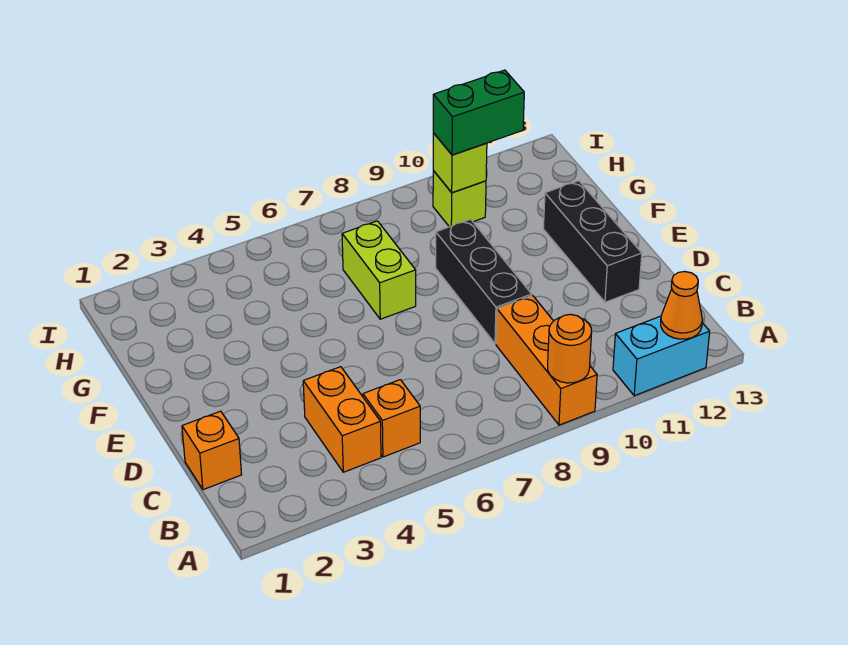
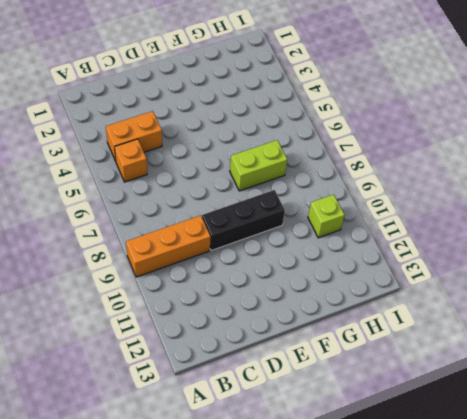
none -> cyan brick A11:A12 level 1
none -> orange brick C1 level 1
none -> black brick D12:F12 level 1

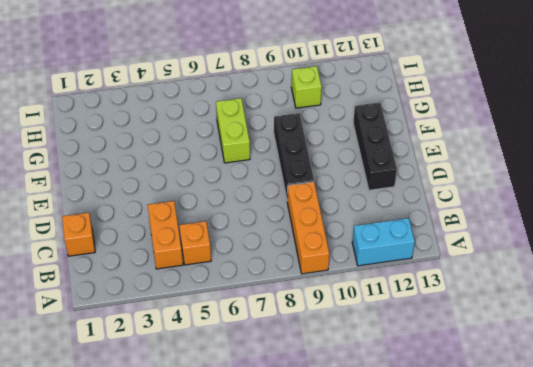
none -> orange round brick A9 level 2
none -> orange cone A12 level 2
none -> lime brick H10 level 2

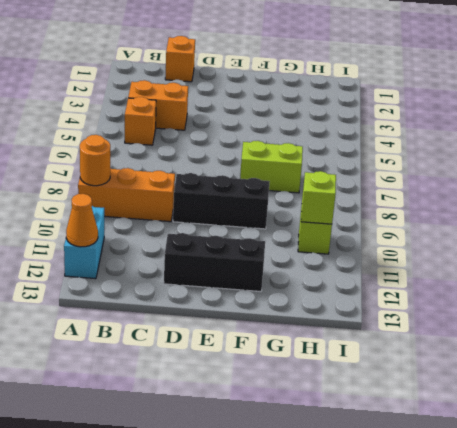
none -> green brick H10:H11 level 3

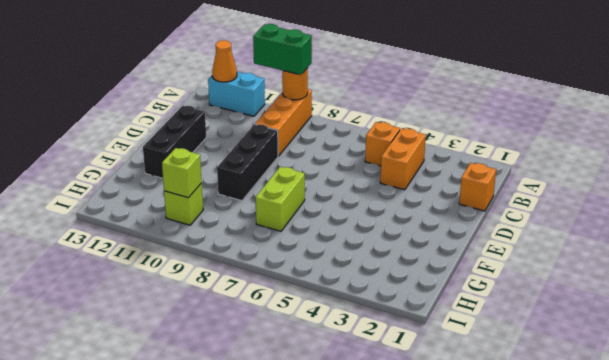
green brick A9:A10 level 3 -> green brick H10:H11 level 3

